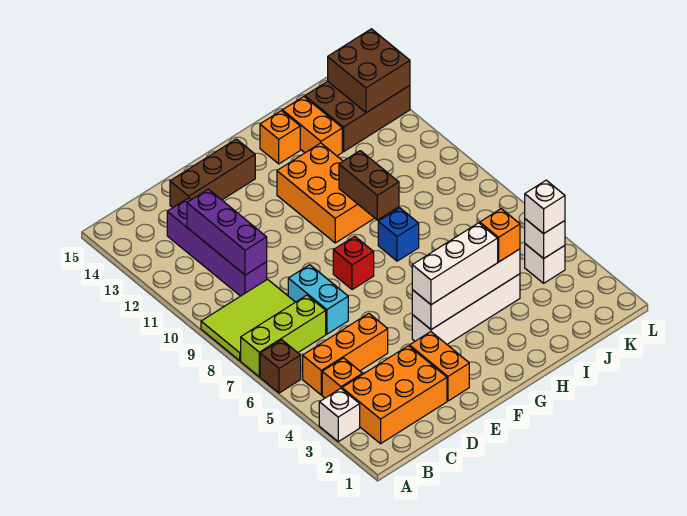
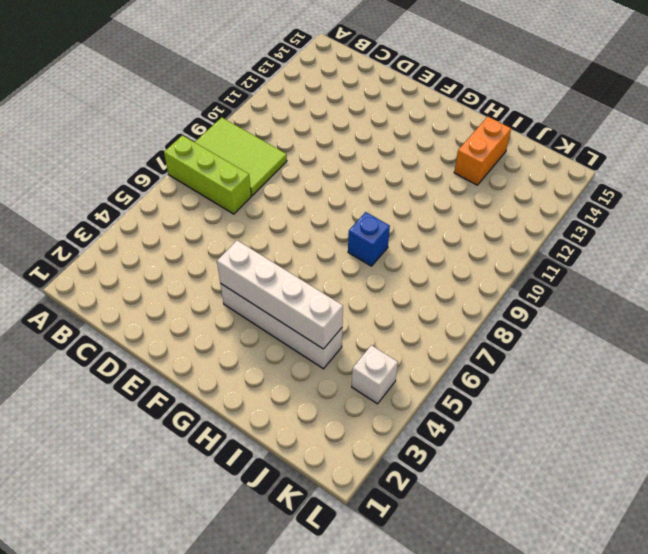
none -> white brick A3 level 1
none -> brown brick A6 level 1
none -> orange brick B2:D3 level 1

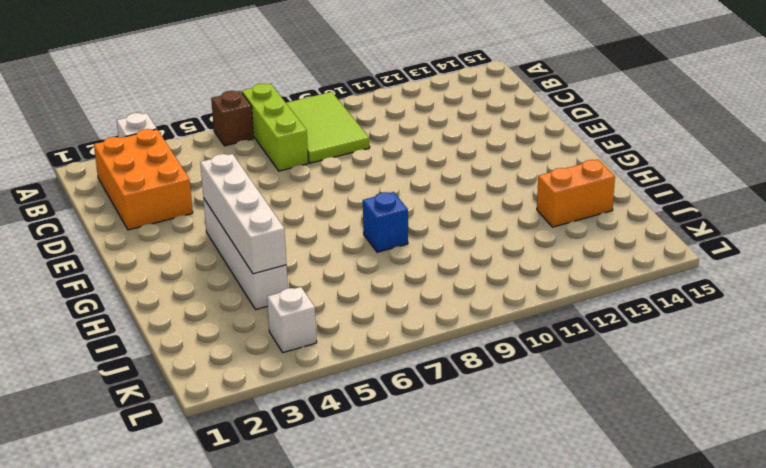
none -> orange brick B4 level 1
none -> orange brick B5:D5 level 1
none -> purple brick C10:C13 level 1

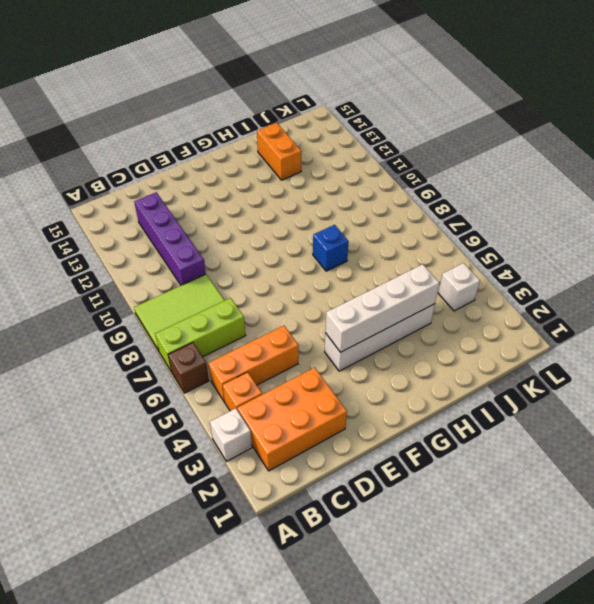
none -> cyan brick D7:D8 level 1
none -> brown brick D14:F14 level 1
none -> orange brick E2:E3 level 1

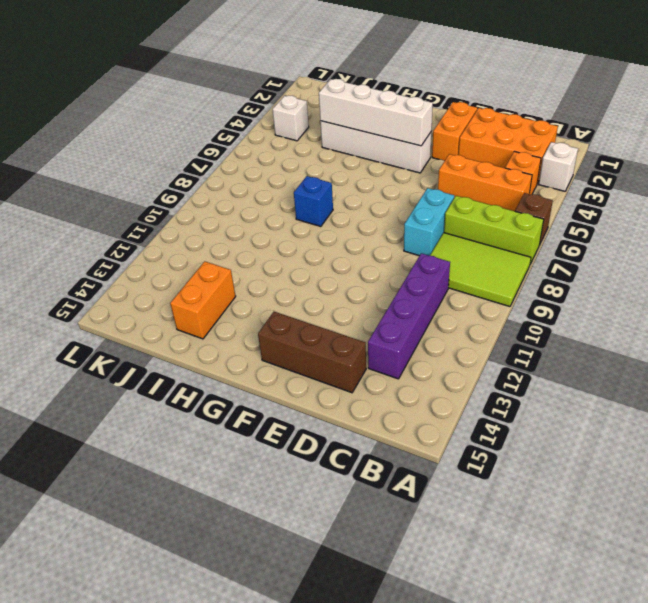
none -> red brick F8 level 1
none -> orange brick G10:H12 level 1
none -> orange brick H14 level 1

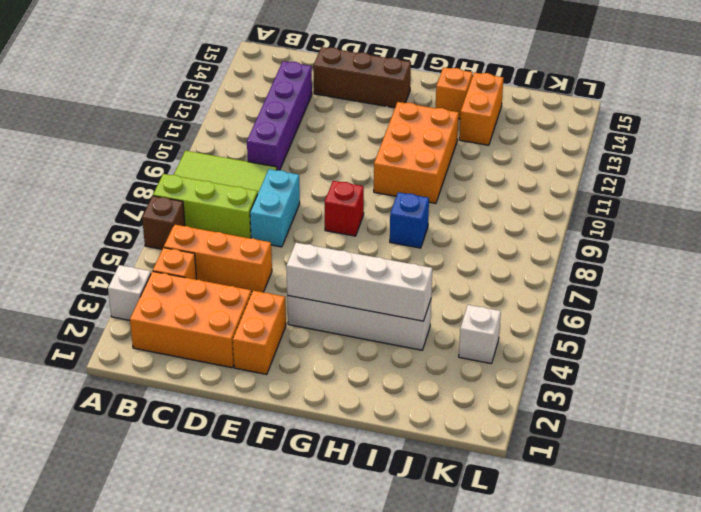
none -> brown brick J13:L14 level 1
none -> purple brick C10:C12 level 2
none -> brown brick H9:H10 level 2

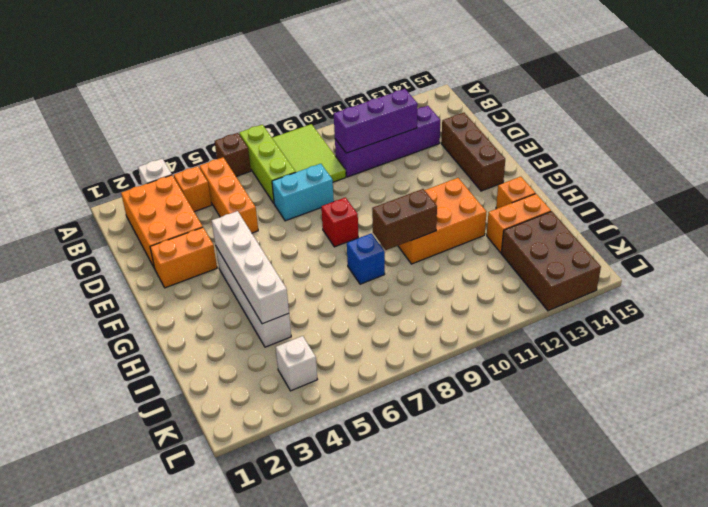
none -> white brick K4 level 2
none -> brown brick K13:L14 level 2
none -> white brick F4:H4 level 3

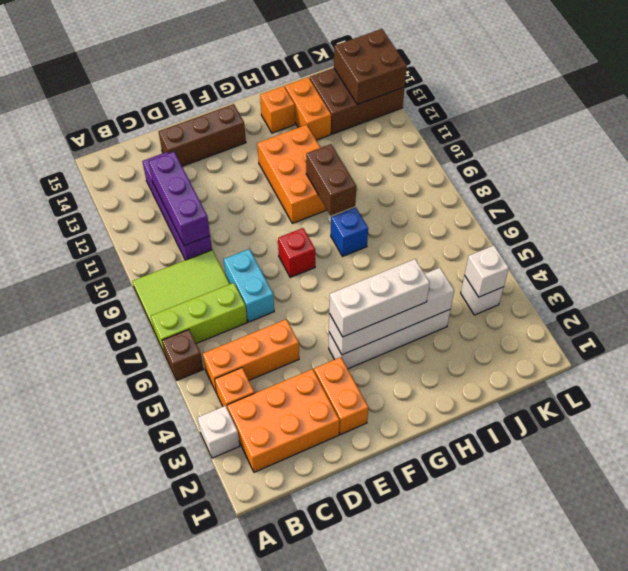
none -> orange brick I4 level 3
none -> white brick K4 level 3

